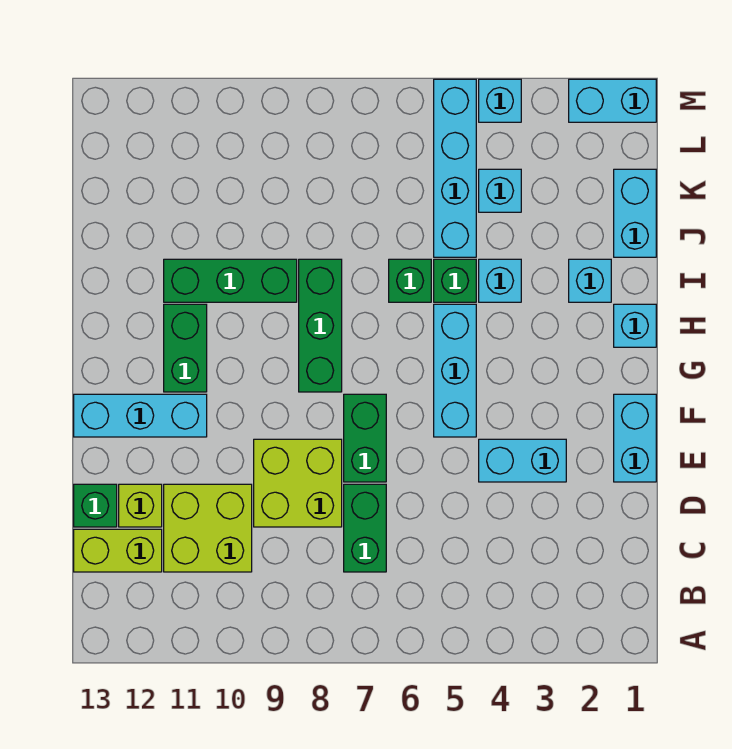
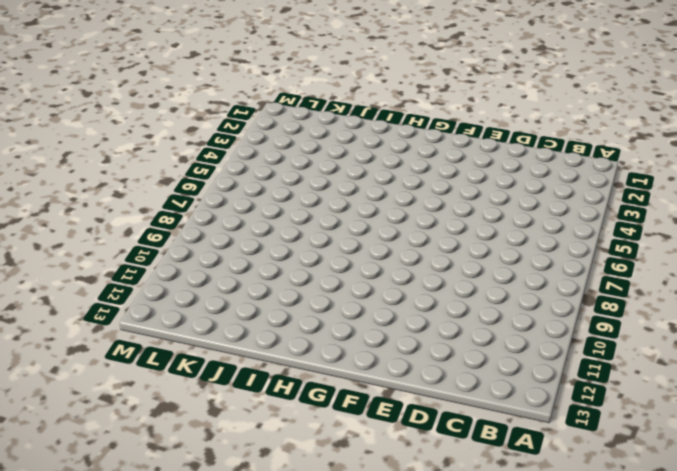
none -> green brick C7:D7 level 1
none -> lime brick C10:D11 level 1
none -> lime brick C12:C13 level 1

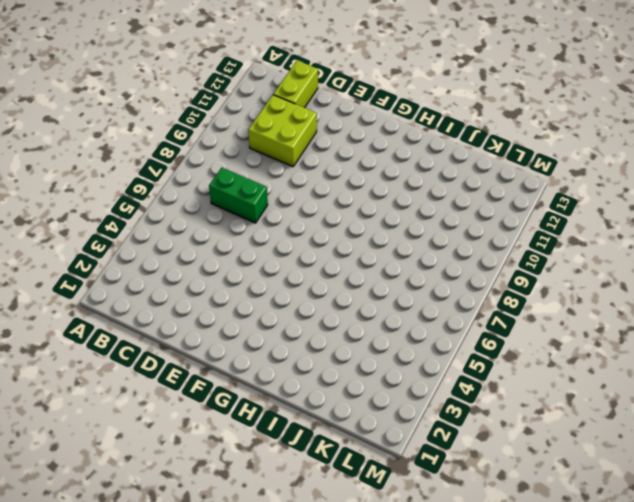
none -> lime brick D8:E9 level 1
none -> lime brick D12 level 1
none -> green brick D13 level 1

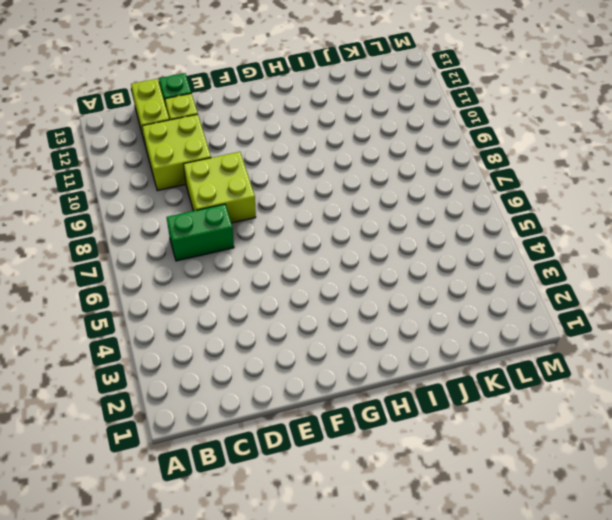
none -> cyan brick E1:F1 level 1
none -> cyan brick E3:E4 level 1
none -> green brick E7:F7 level 1

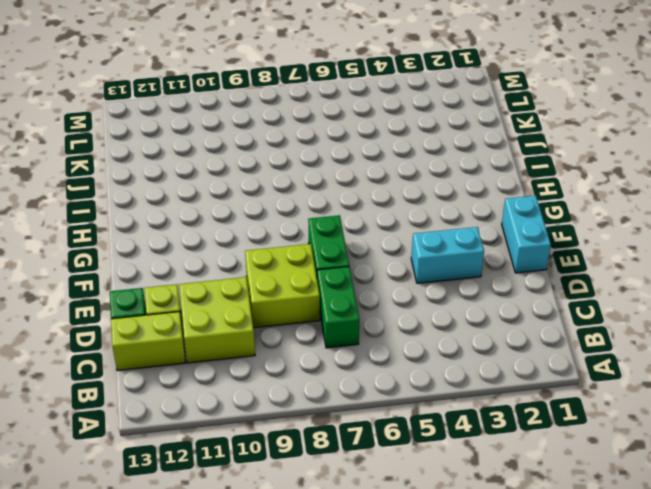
none -> cyan brick F5:H5 level 1
none -> cyan brick F11:F13 level 1
none -> green brick G8:I8 level 1

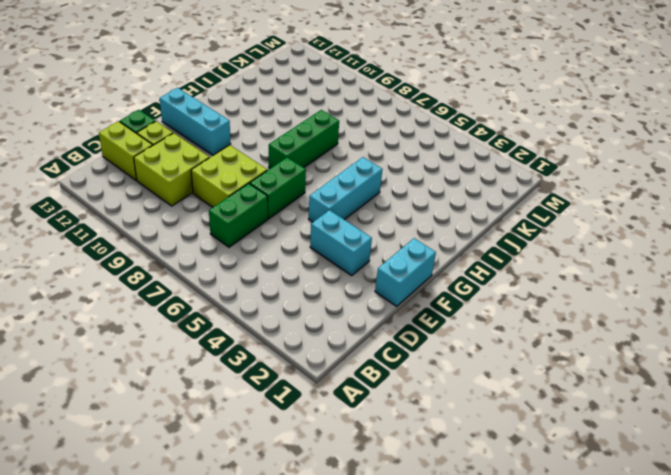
none -> green brick G11:H11 level 1
none -> cyan brick H1 level 1
none -> cyan brick I2 level 1

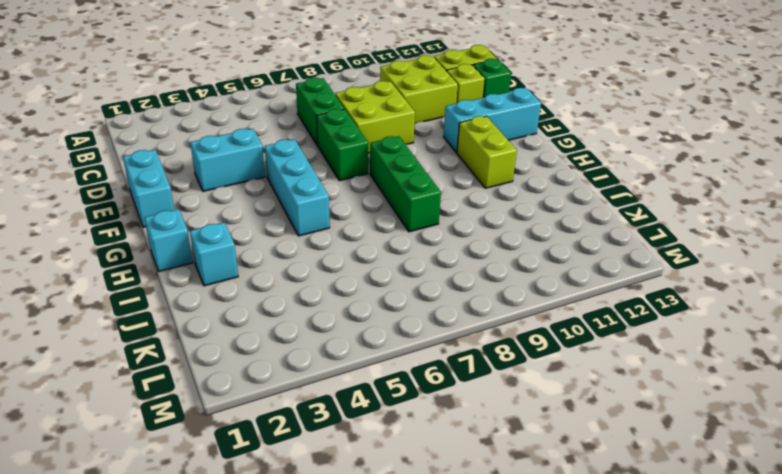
lime brick G11:H11 level 1 -> green brick G11:H11 level 1
none -> cyan brick I4 level 1
none -> green brick I5 level 1
none -> green brick I6 level 1

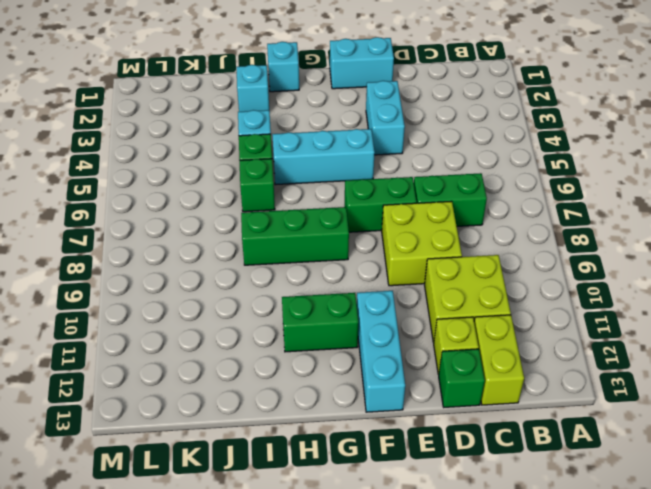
none -> green brick I9:I11 level 1
none -> cyan brick J1:K1 level 1
none -> cyan brick J5:M5 level 1

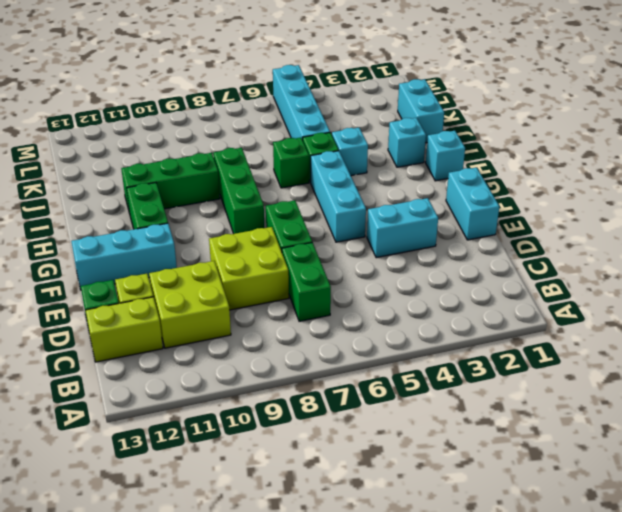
none -> cyan brick K4 level 1
none -> cyan brick M1:M2 level 1
none -> cyan brick M4 level 1

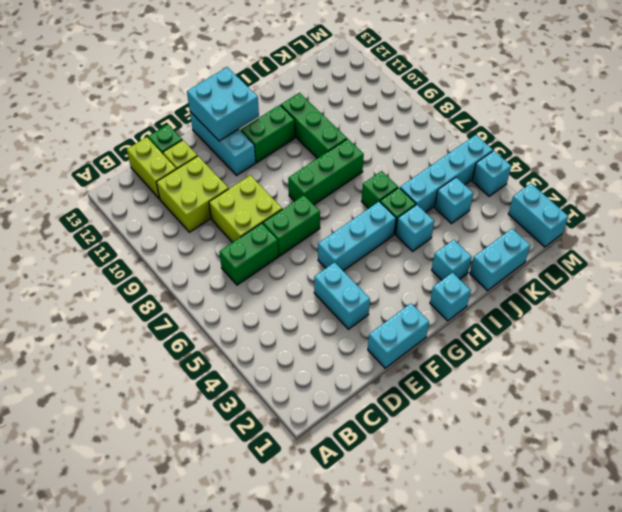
cyan brick F12:G13 level 2 -> none

